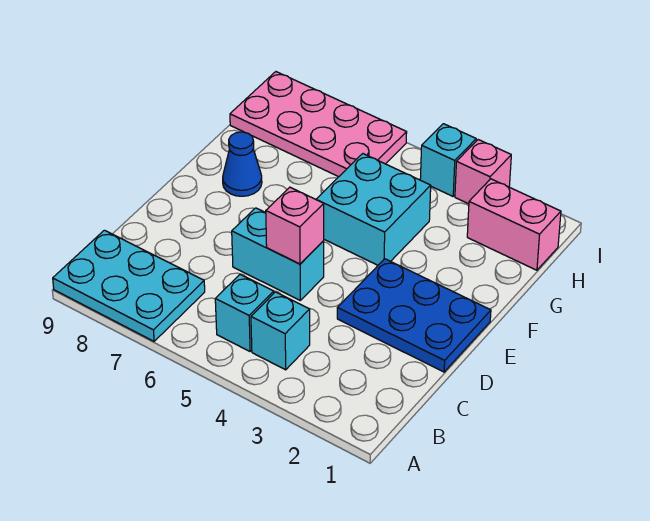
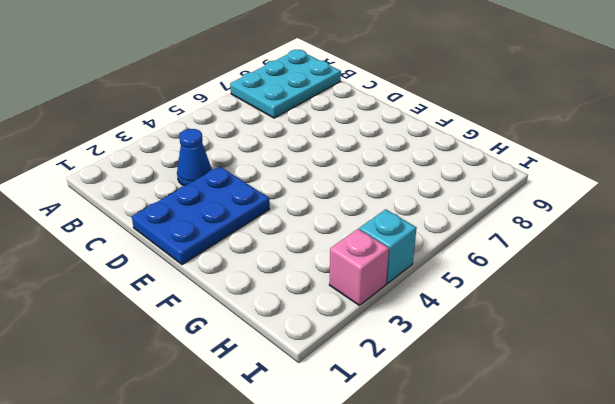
blue cone C3 level 1 -> blue cone F8 level 1
none -> cyan brick B4 level 1
none -> cyan brick B5 level 1
none -> cyan brick D5:D6 level 1

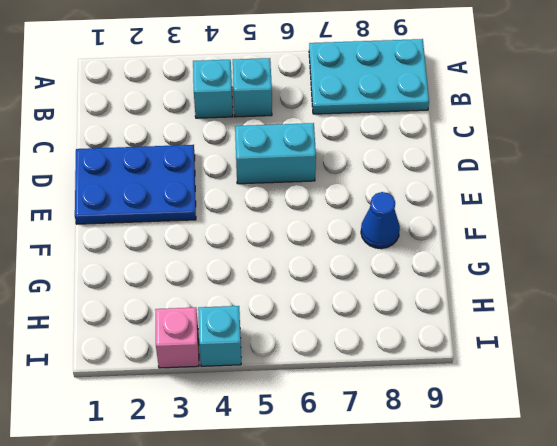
none -> cyan brick F4:G5 level 1
none -> pink brick H1:H2 level 1
none -> pink plate H6:I9 level 1

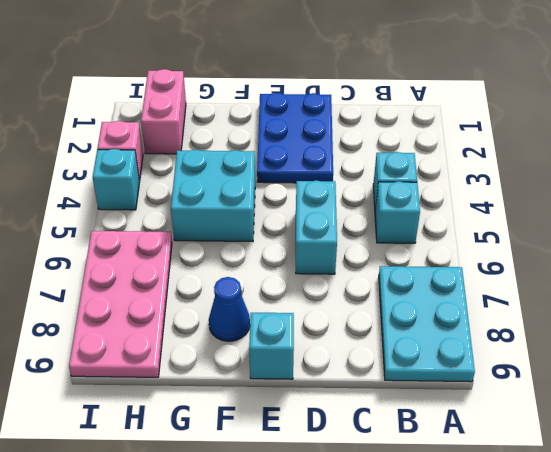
cyan brick E9 level 1 -> none
none -> pink brick D5 level 2

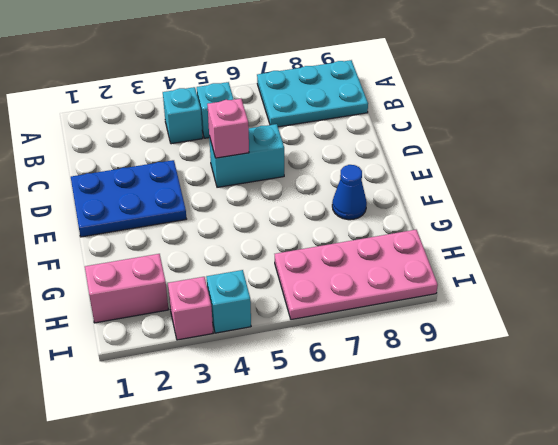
none -> cyan brick F4:G5 level 1

